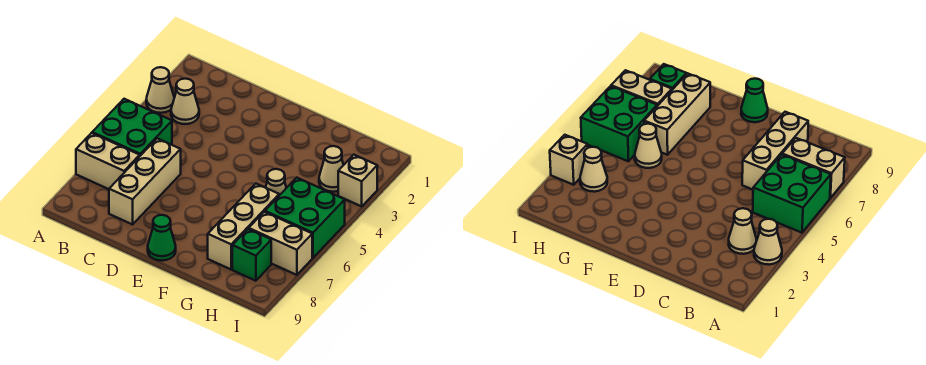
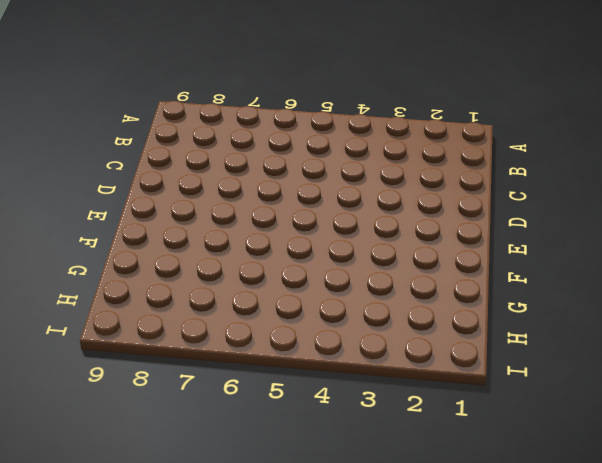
none -> tan cone A3 level 1
none -> green brick A5:B6 level 1
none -> tan brick A7:B7 level 1

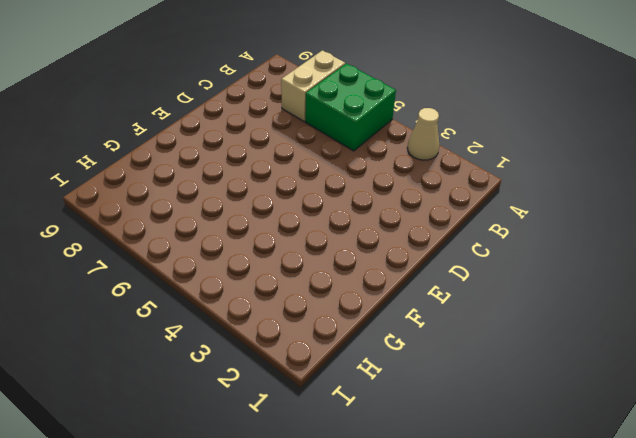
none -> tan cone B3 level 1
none -> tan brick C6:C8 level 1
none -> green cone E9 level 1

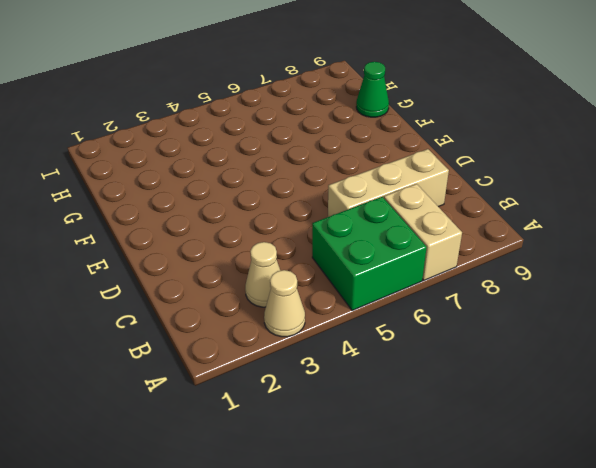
green cone G9 level 1 -> green cone E9 level 1
none -> tan cone G5 level 1
none -> tan brick G6:G8 level 1
none -> tan cone H3 level 1

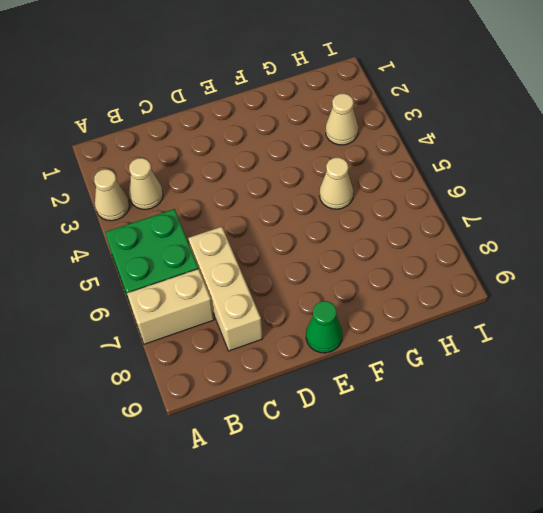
none -> tan brick G6:G8 level 1
none -> green brick H5:I6 level 1
none -> tan brick H7:I7 level 1

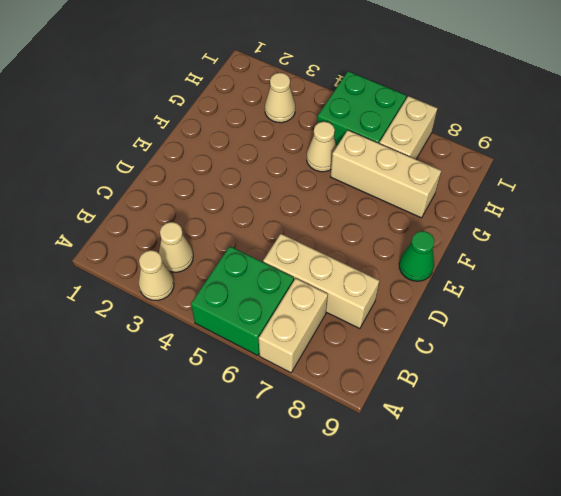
none -> green brick H8 level 1
none -> tan brick I3 level 1

